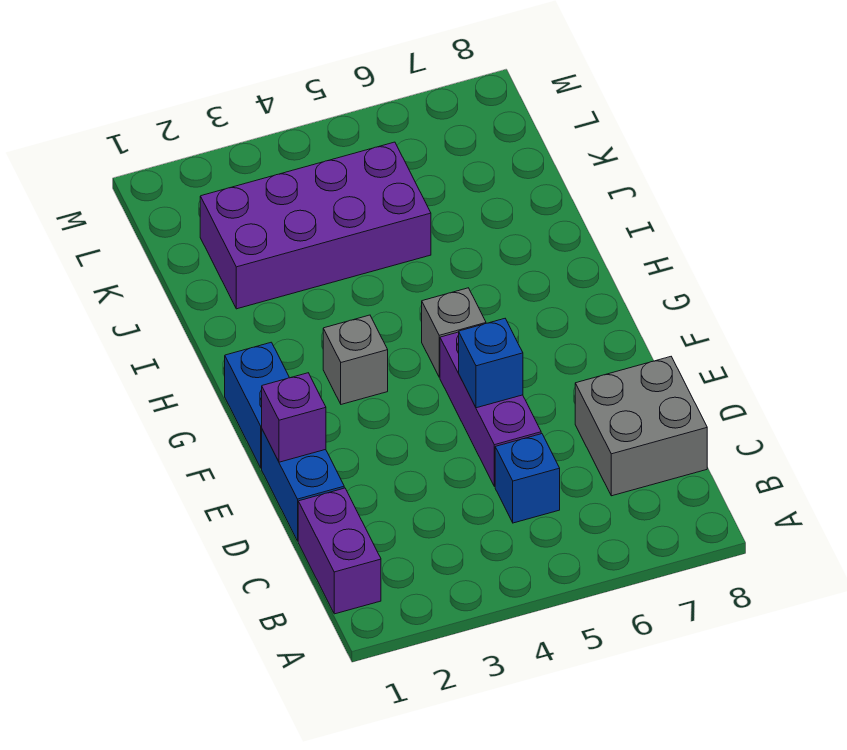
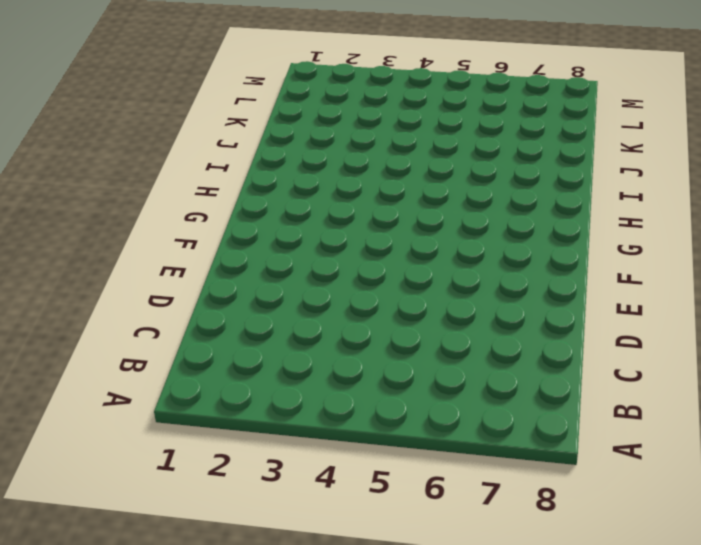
none -> purple brick B1:C1 level 1
none -> blue brick C5 level 1

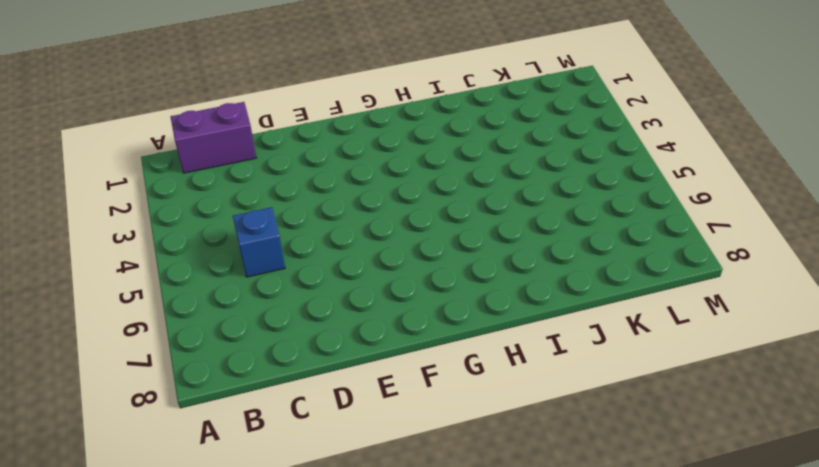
none -> grey brick C7:D8 level 1
none -> blue brick D1:E1 level 1

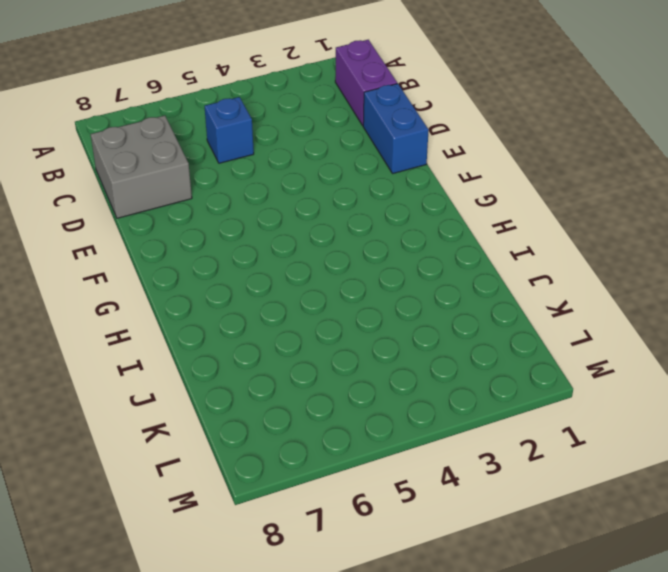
none -> purple brick D5:F5 level 1
none -> blue brick F1:G1 level 1

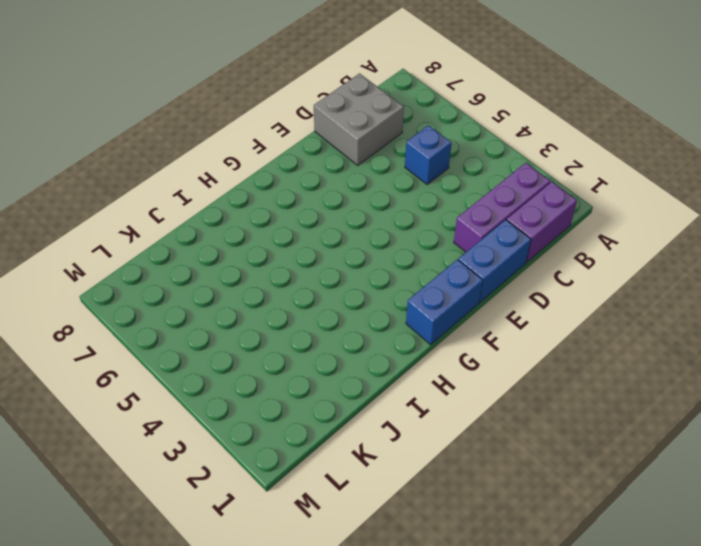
purple brick B2:D2 level 1 -> purple brick D5:F5 level 1
none -> grey brick G3 level 1
none -> grey brick G5 level 1

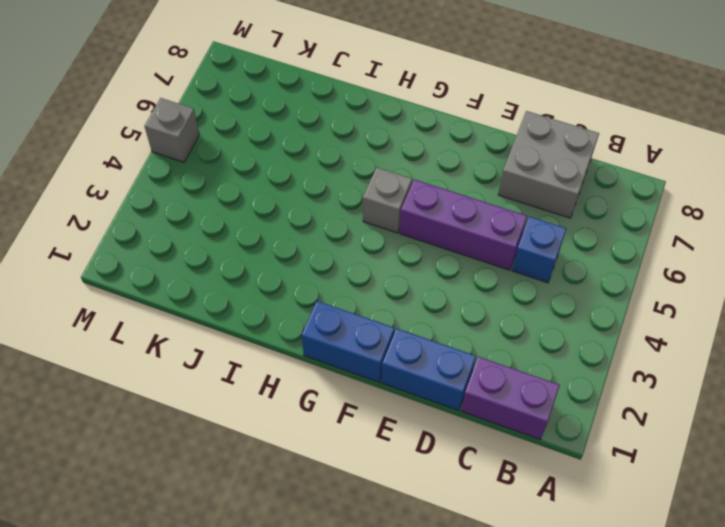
grey brick M5 level 1 -> grey brick G3 level 1
none -> purple brick J2:K5 level 1
none -> purple brick E1 level 2

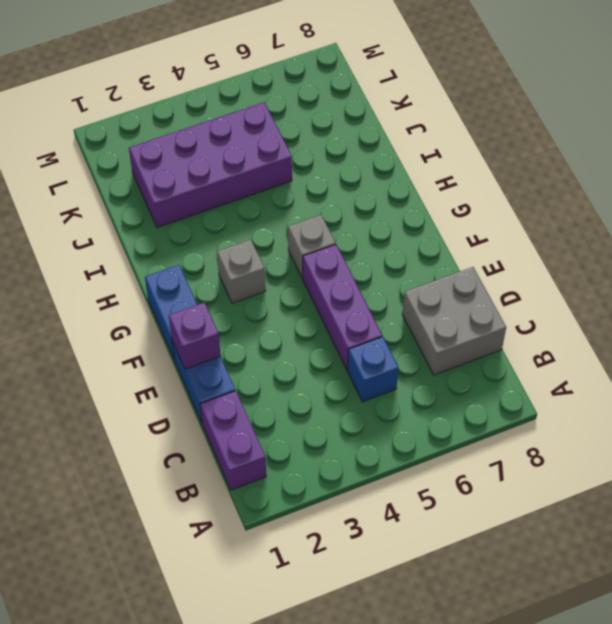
none -> blue brick E5 level 2

